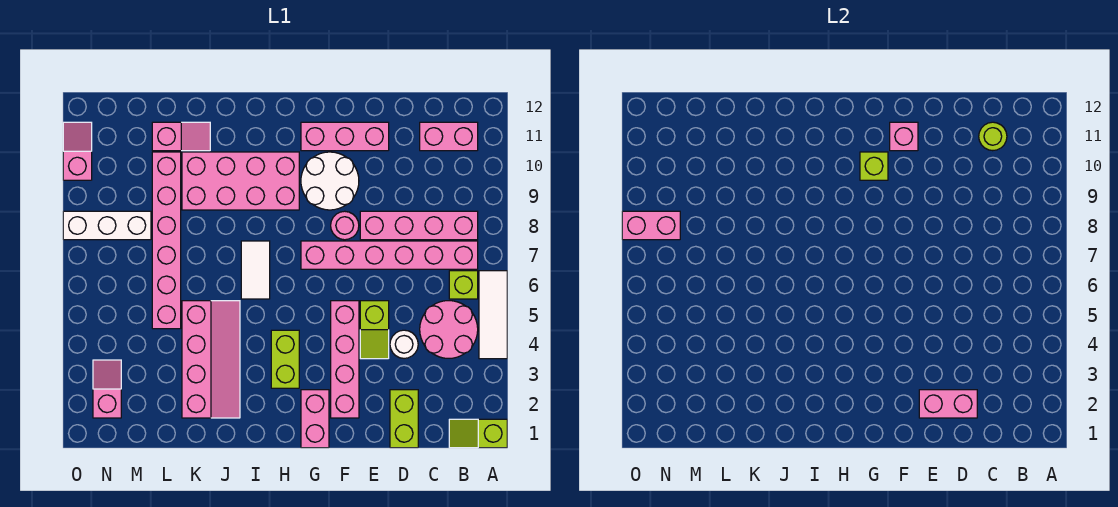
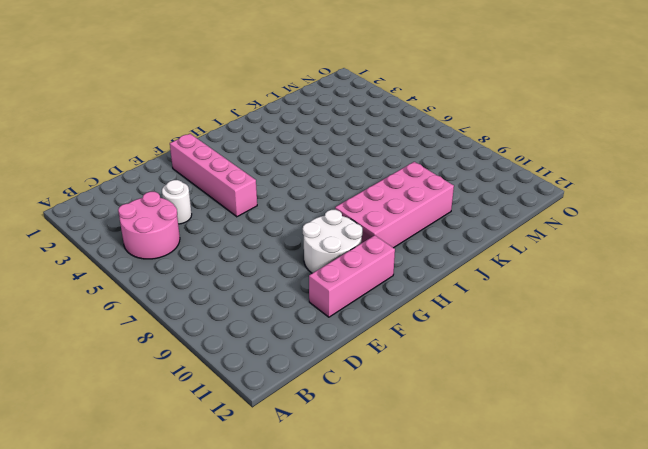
none -> lime slope A1:B1 level 1 top A
none -> white tile A4:A6 level 1
none -> lime brick B6 level 1

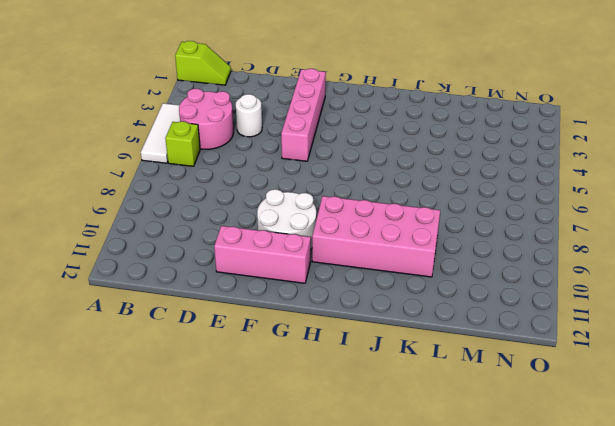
none -> pink brick B7:G7 level 1
none -> pink brick B8:E8 level 1
none -> pink brick B11:C11 level 1

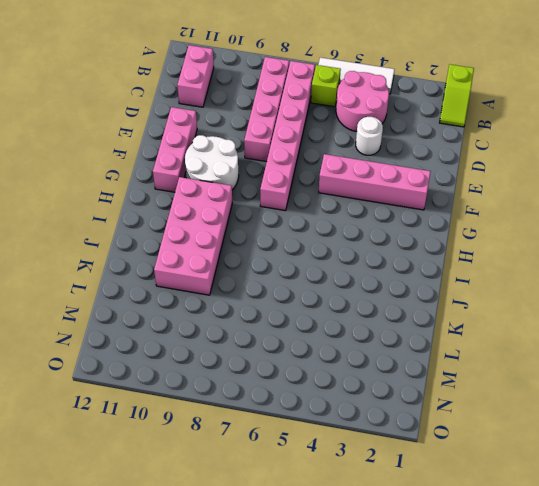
none -> lime brick D1:D2 level 1
none -> lime slope E4:E5 level 1 top 5
none -> pink round brick F8 level 1

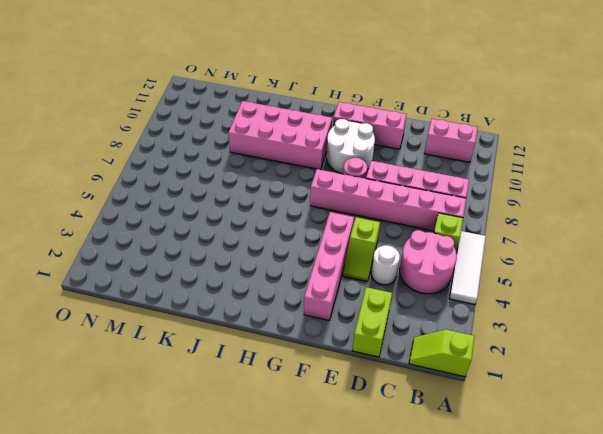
none -> pink brick G1:G2 level 1
none -> lime brick H3:H4 level 1
none -> white tile I6:I7 level 1

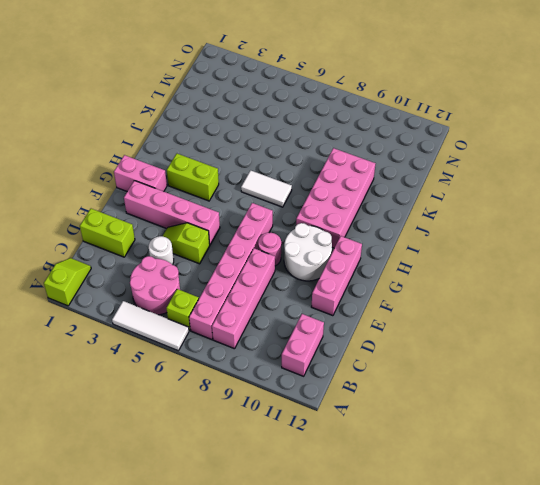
none -> pink slope J2:K5 level 1 top K
none -> pink slope K11:L11 level 1 top L
none -> pink brick L5:L10 level 1

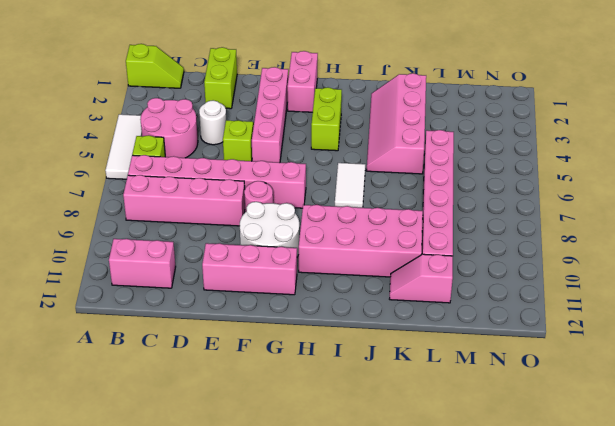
none -> white brick M8:O8 level 1
none -> pink slope N2:N3 level 1 top 2
none -> pink slope O10:O11 level 1 top 10

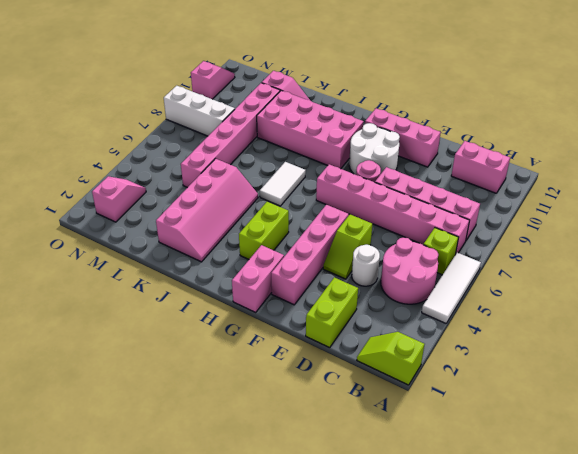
none -> lime round brick C11 level 2
none -> pink brick D2:E2 level 2
none -> pink brick F11 level 2

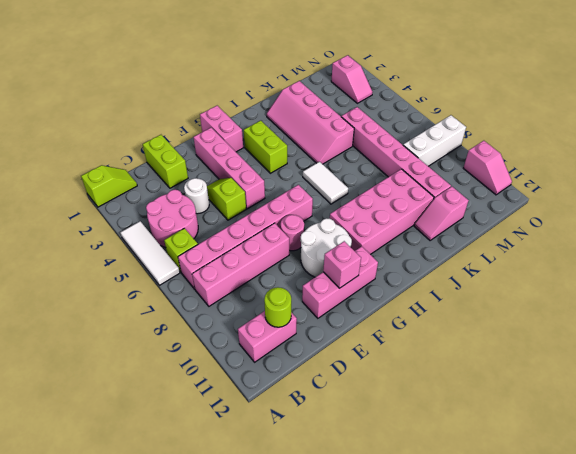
none -> pink brick D2:E2 level 2
none -> lime brick G10 level 2
none -> pink brick N8:O8 level 2

